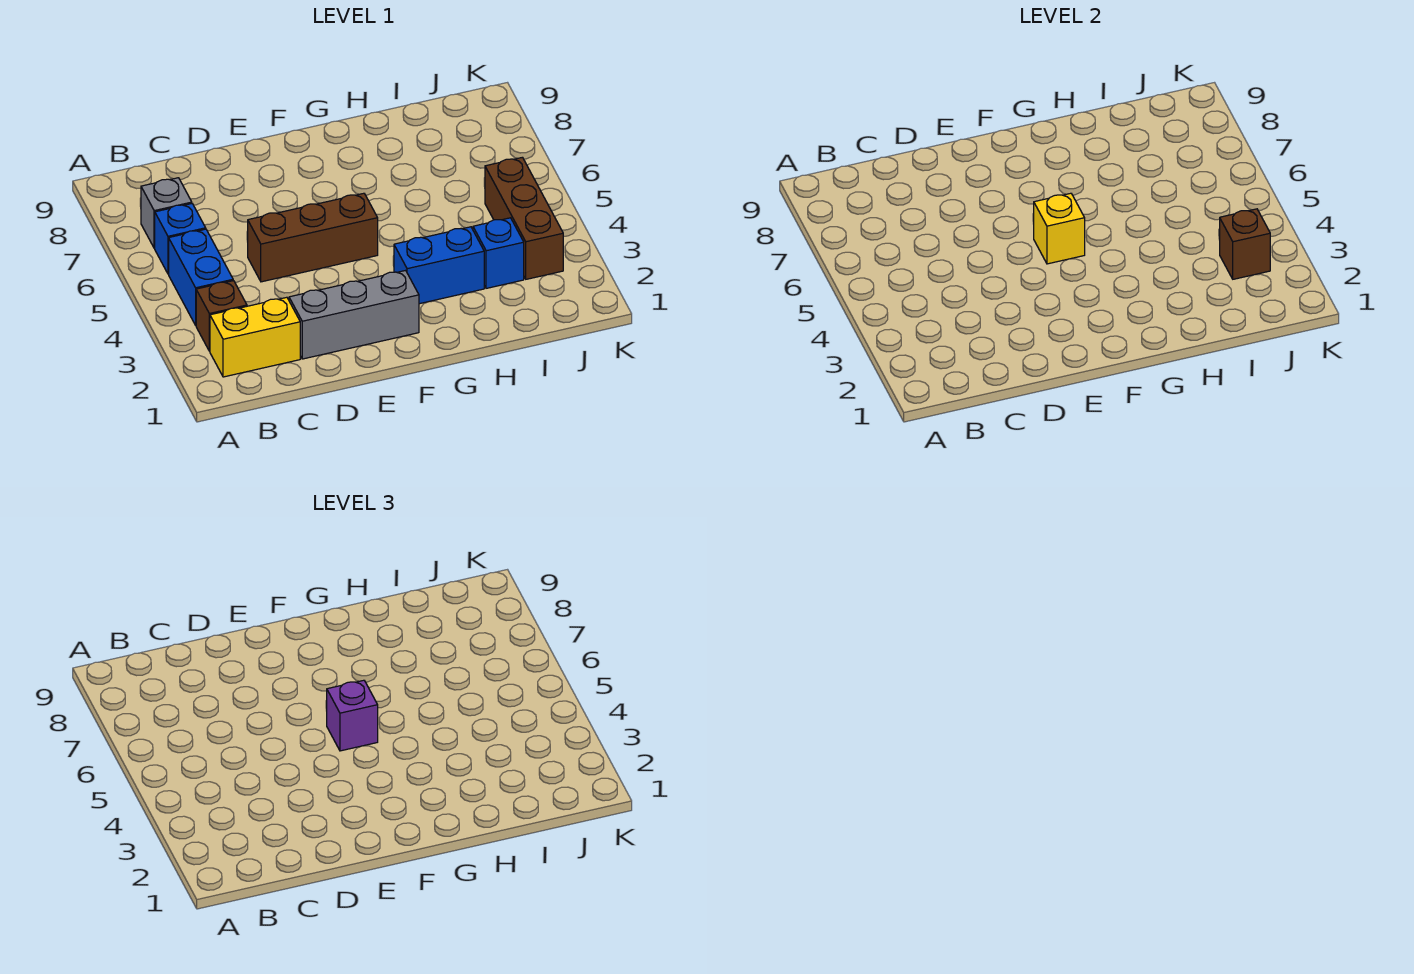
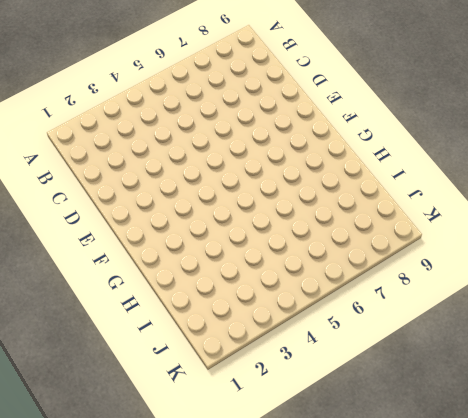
none -> yellow brick B2:C2 level 1
none -> brown brick B3 level 1
none -> blue brick B4:B5 level 1

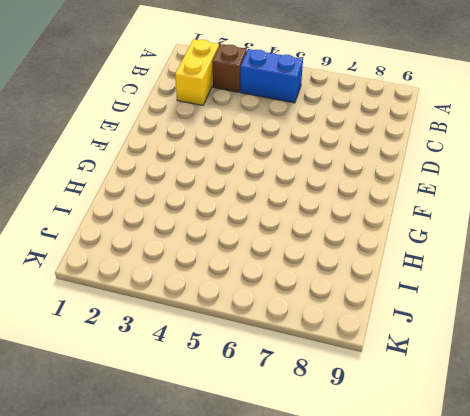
none -> blue brick B6 level 1
none -> grey brick B7 level 1
none -> grey brick D2:F2 level 1

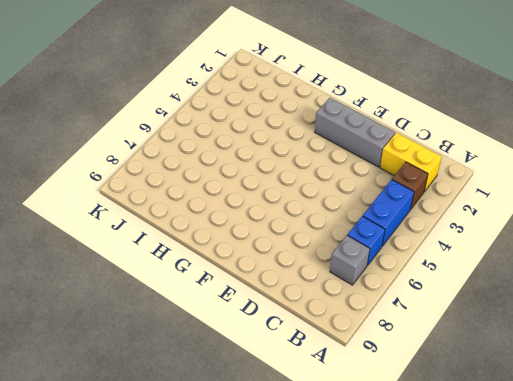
none -> brown brick D5:F5 level 1
none -> blue brick G3:H3 level 1
none -> blue brick I3 level 1

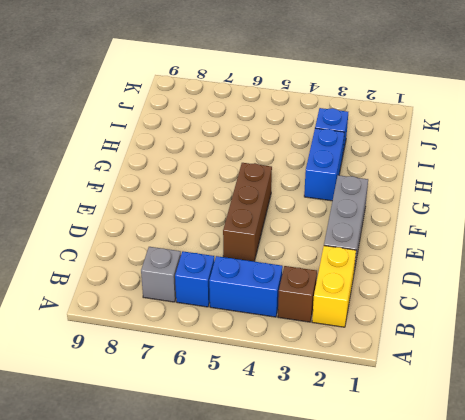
none -> brown brick J3:J5 level 1
none -> yellow brick F5 level 2
none -> brown brick J3 level 2

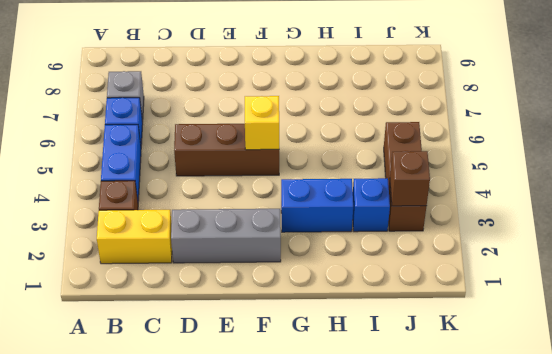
none -> purple brick F5 level 3

